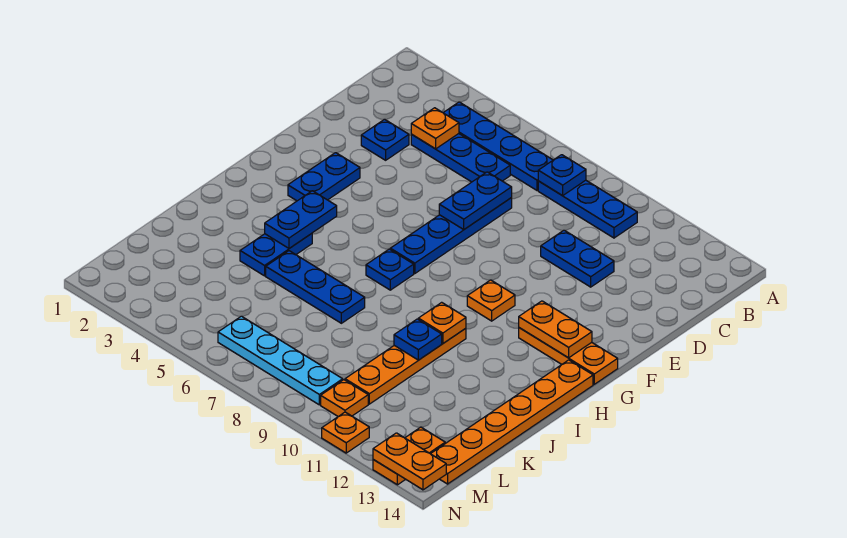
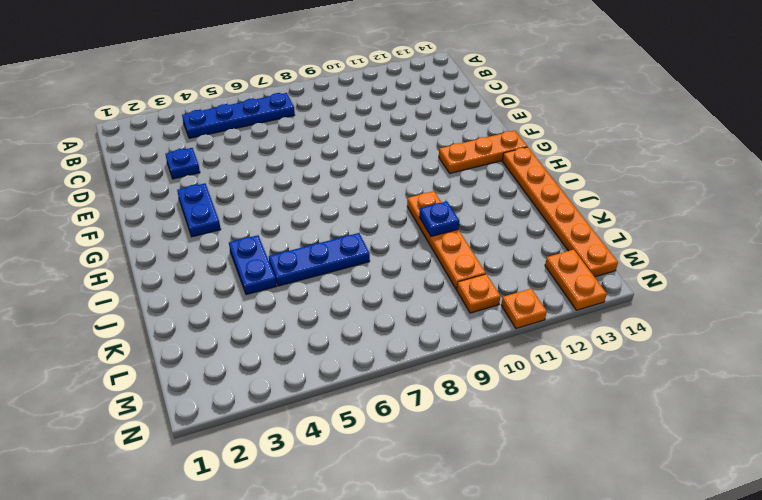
none -> blue plate B8:B10 level 1
none -> blue plate C4:C6 level 1
none -> blue plate D7:G7 level 1

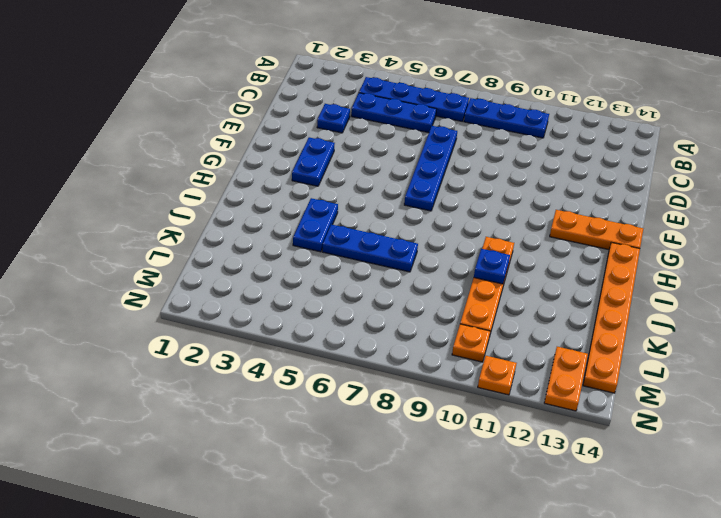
none -> blue plate D10:D11 level 1
none -> orange plate G10 level 1
none -> blue plate H7 level 1

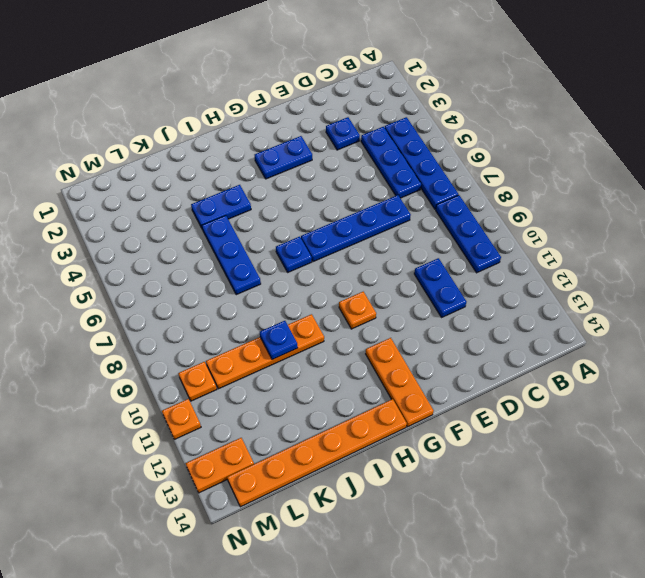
none -> cyan plate M6:M9 level 1
none -> blue plate B8 level 2
none -> orange plate C4 level 2

